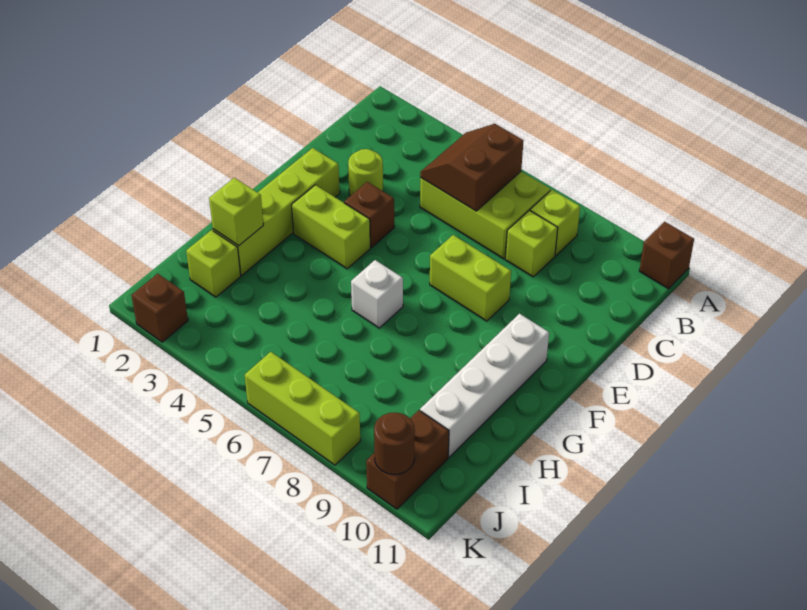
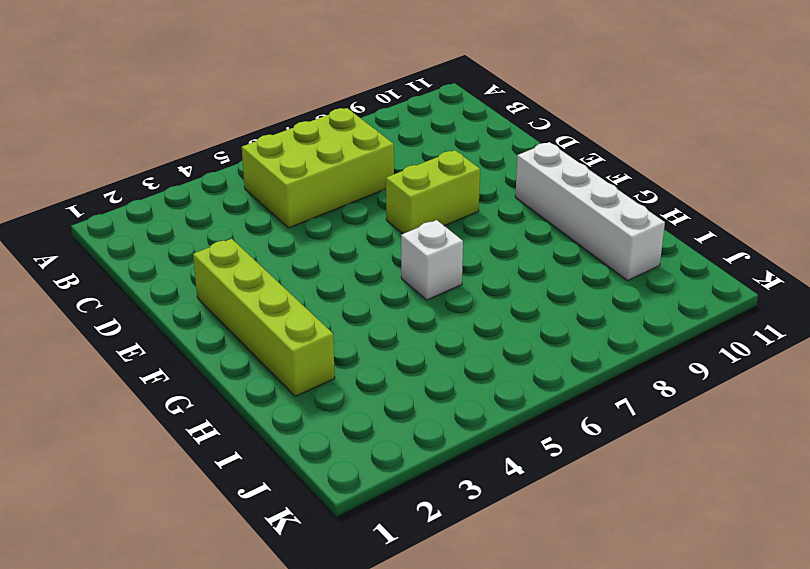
none -> brown brick A11 level 1
none -> lime brick B8 level 1
none -> lime brick C8 level 1

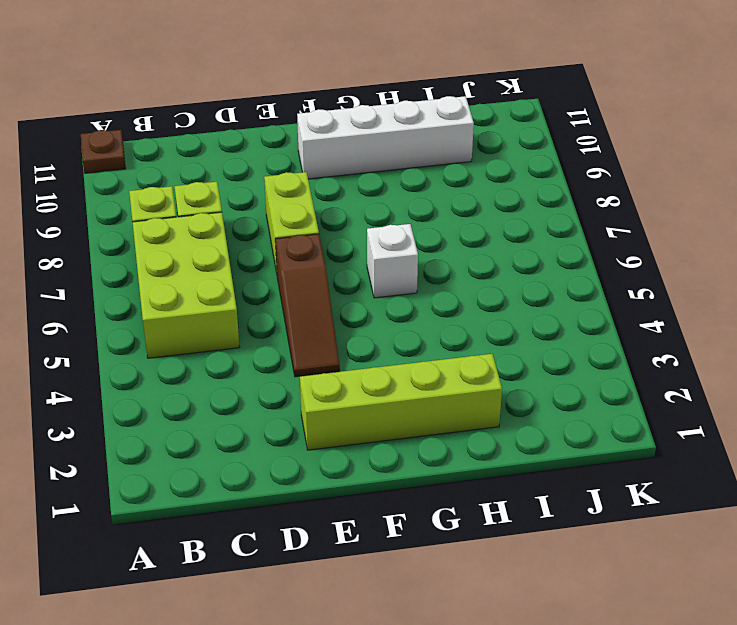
brown plate A11 level 1 -> brown brick A11 level 1
brown slope E4:E6 level 1 top 6 -> brown brick E4 level 1
none -> lime round brick D3 level 1
none -> lime brick F3:F4 level 1
none -> lime brick I2 level 1

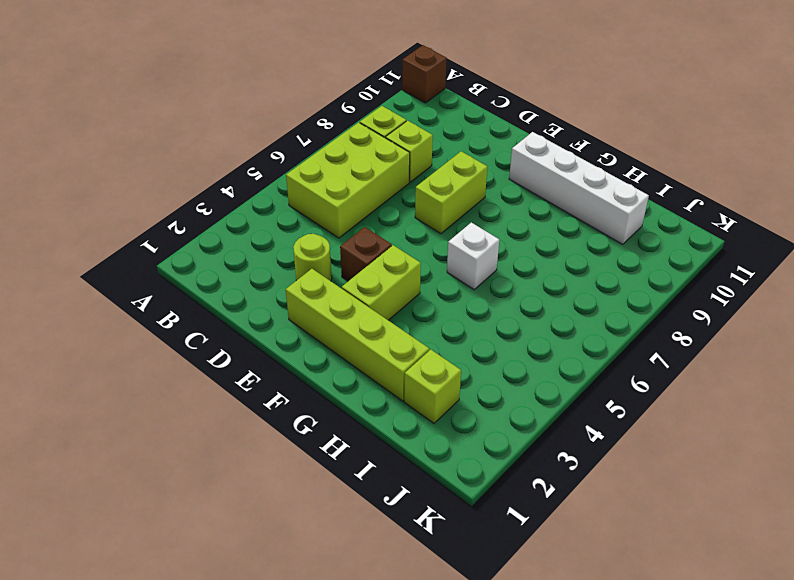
none -> brown brick J10:K10 level 1
none -> brown brick K2 level 1
none -> lime brick K6:K8 level 1

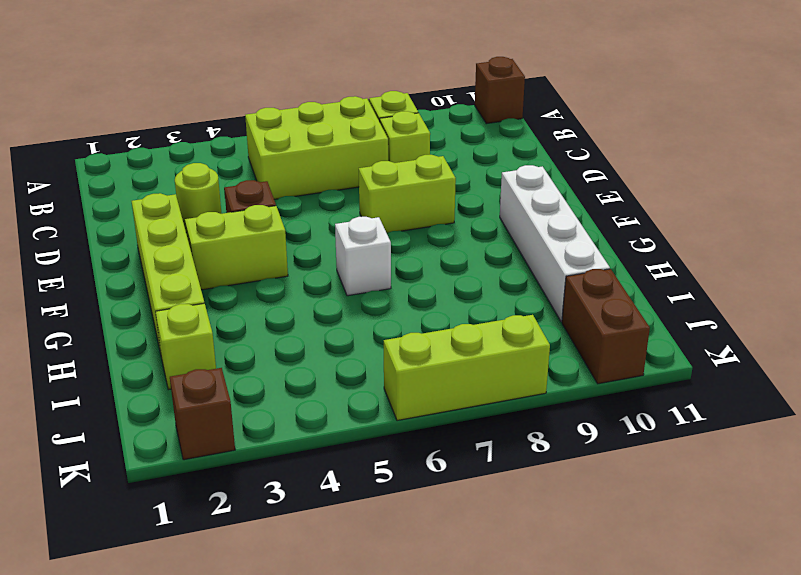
none -> brown slope B5:C6 level 2 top 6
none -> lime brick H2 level 2
none -> brown round brick K10 level 2

